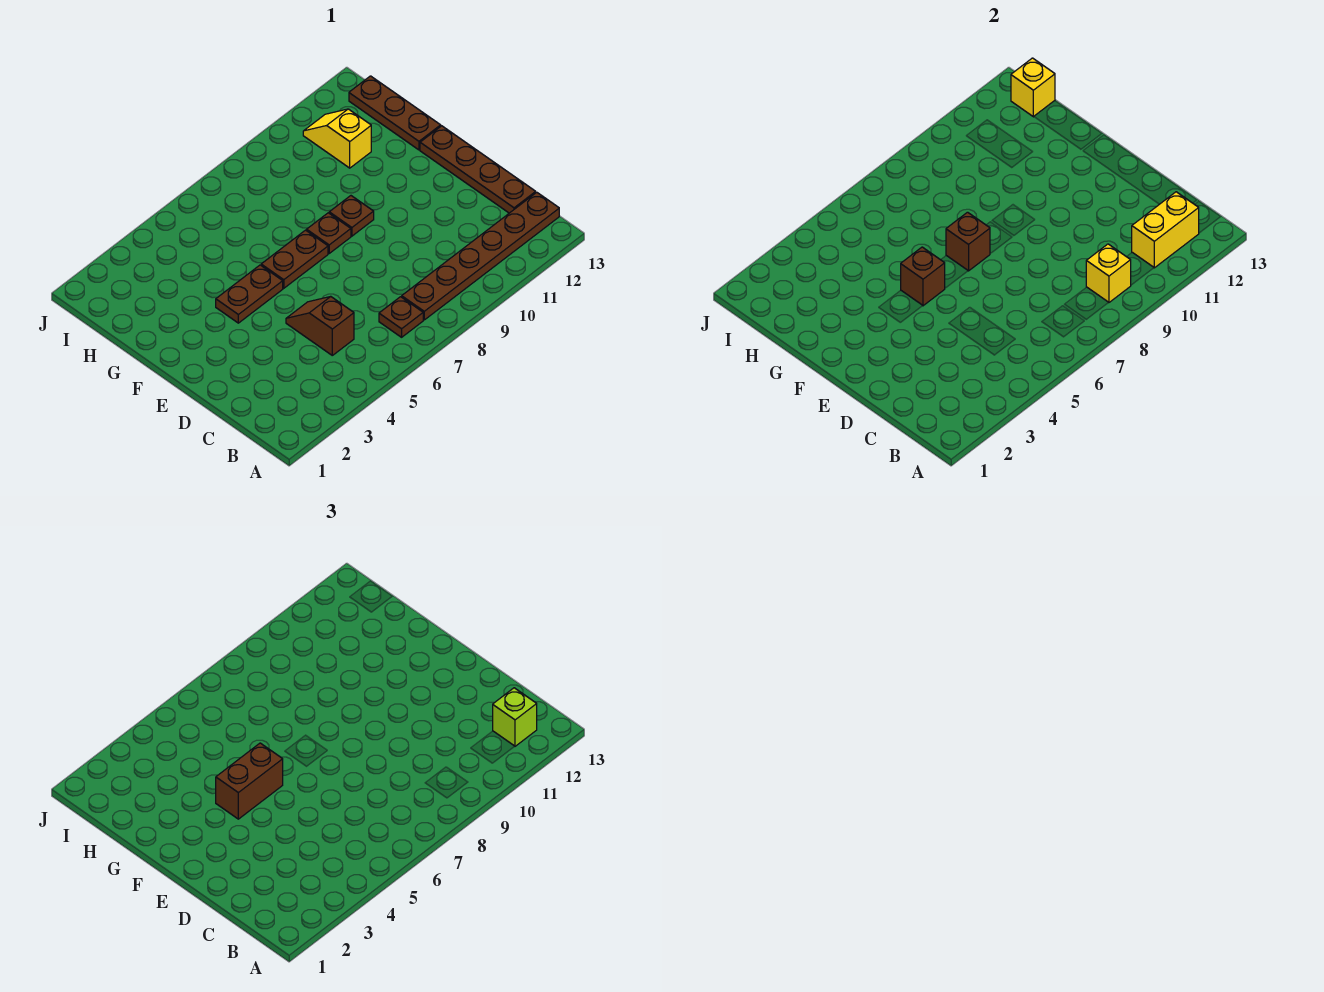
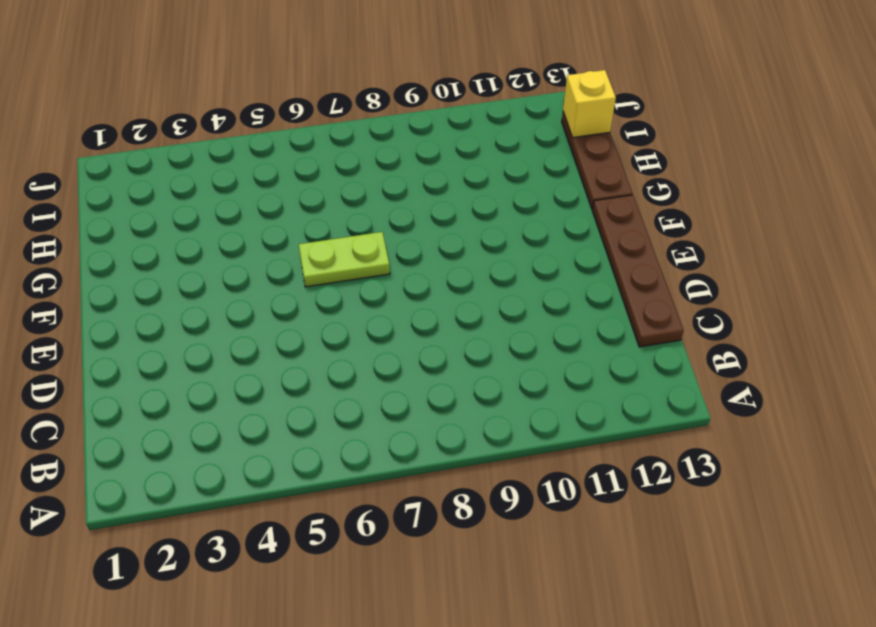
lime plate F6:F7 level 1 -> brown plate F6:F7 level 1
none -> brown plate B7 level 1
none -> brown plate B8:B13 level 1
none -> brown slope C5:D5 level 1 top C

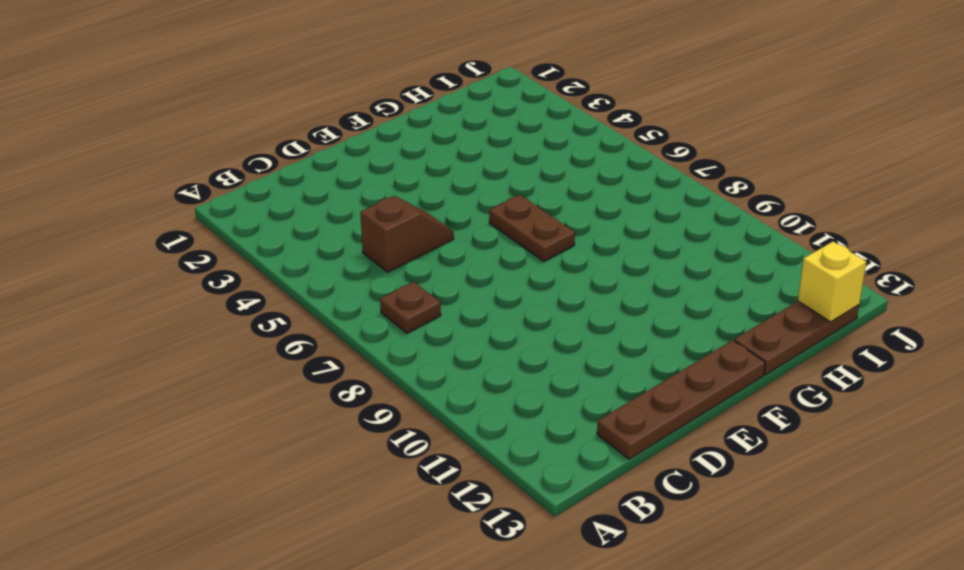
none -> brown plate B8:B13 level 1
none -> brown plate F4:F5 level 1
none -> brown plate F8 level 1

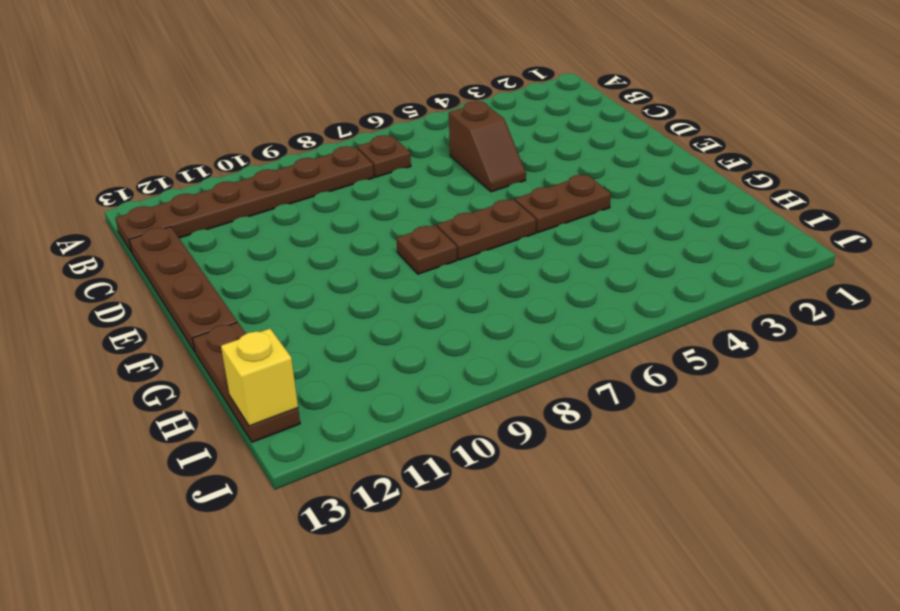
none -> brown plate F9 level 1
none -> yellow slope H11:I11 level 1 top H
none -> yellow brick B9 level 2

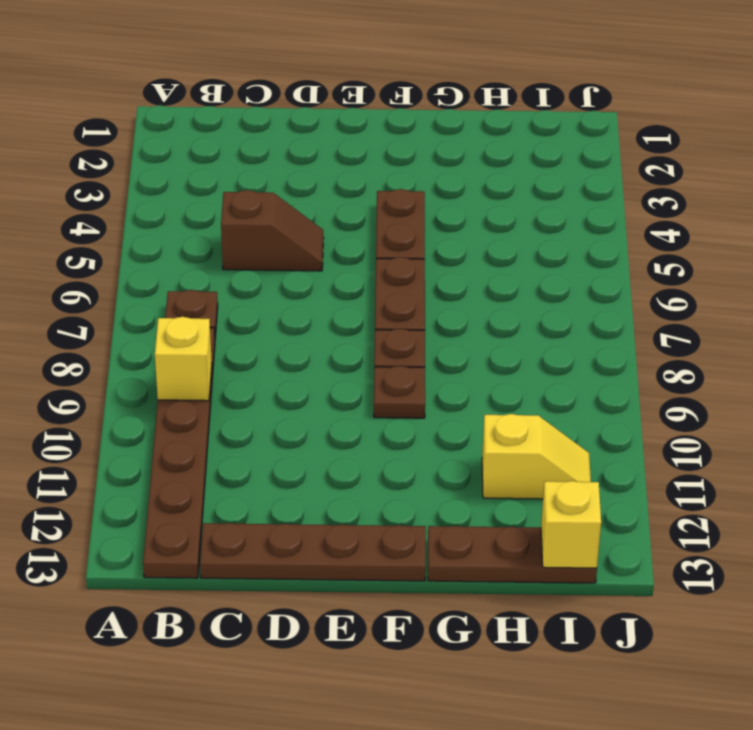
none -> yellow brick B11:B12 level 2
none -> brown brick F5 level 2
none -> brown brick F7 level 2

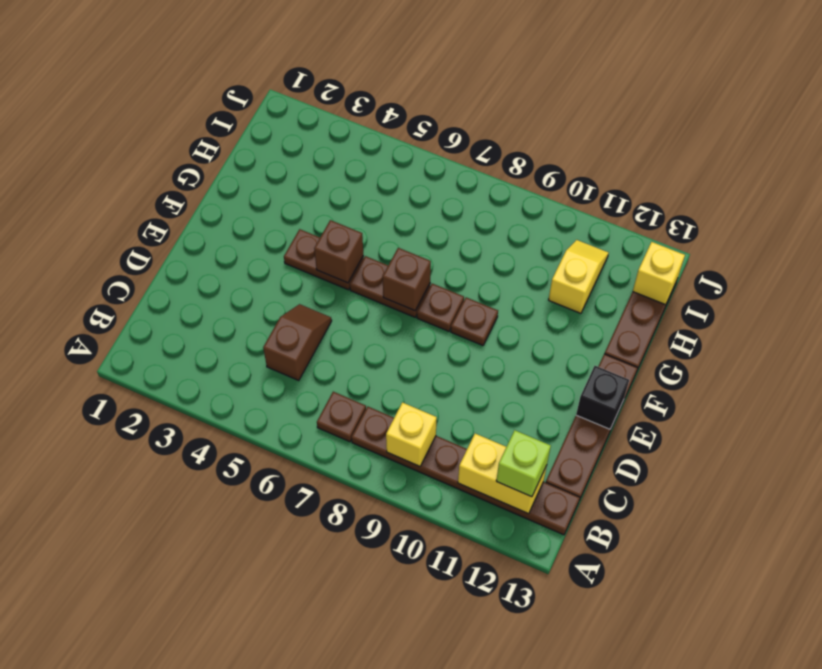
black brick E13 level 2 -> none
none -> brown brick F4:F5 level 3

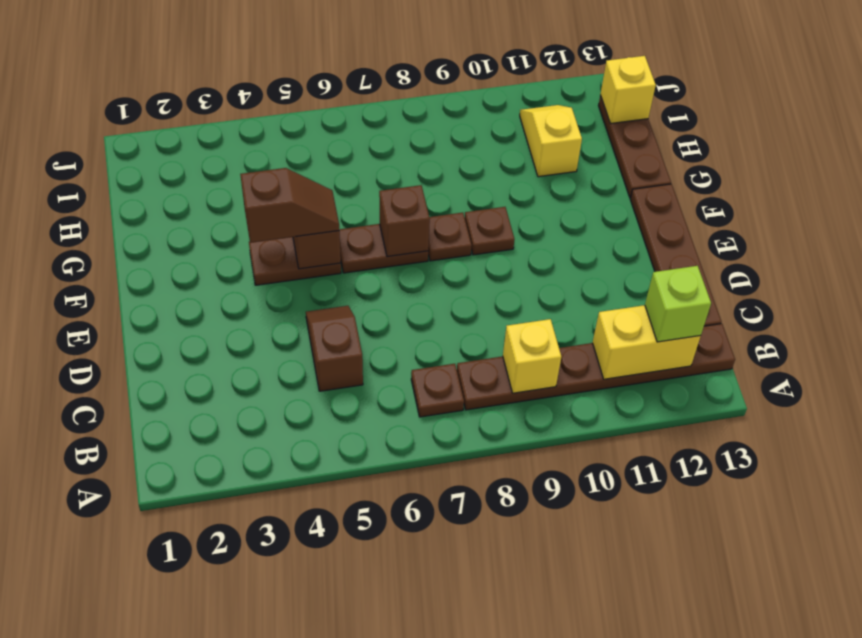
brown slope F4:F5 level 3 top 4 -> brown brick F4:F5 level 3

